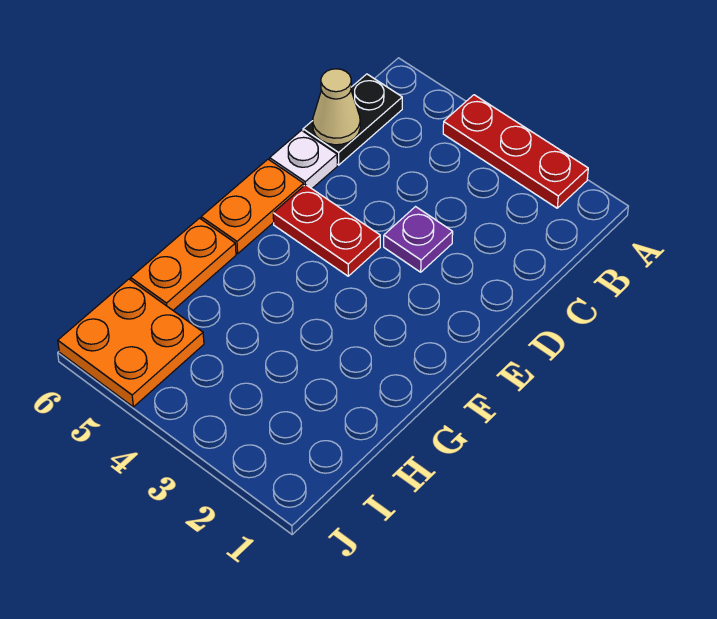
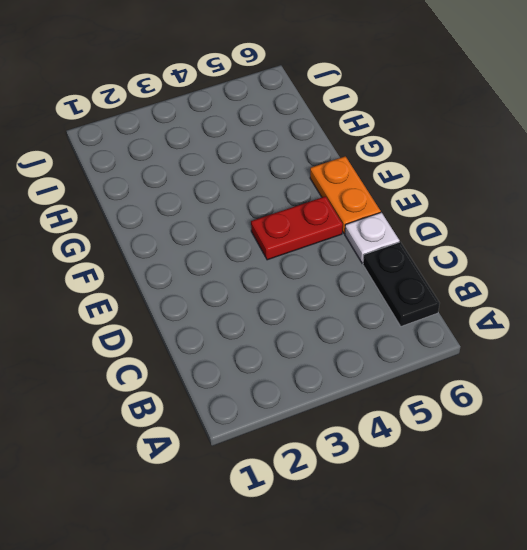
none -> red plate A2:A4 level 1
none -> purple plate D3 level 1

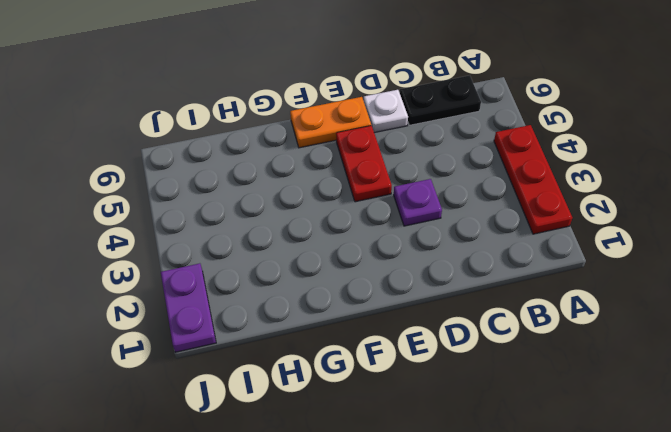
purple plate J1:J2 level 1 -> none
none -> orange plate G6:H6 level 1
none -> orange plate I5:J6 level 1

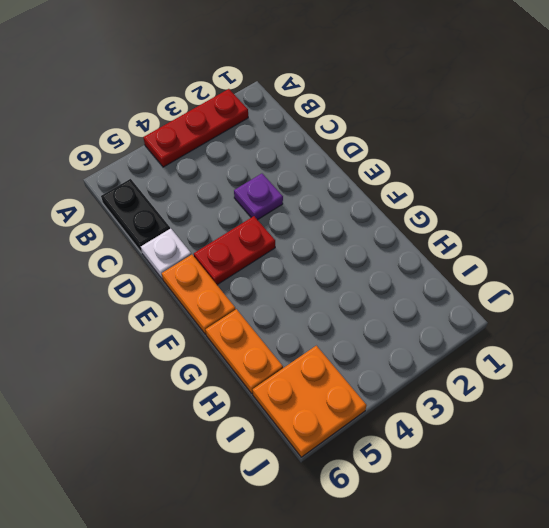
none -> tan cone C6 level 2

